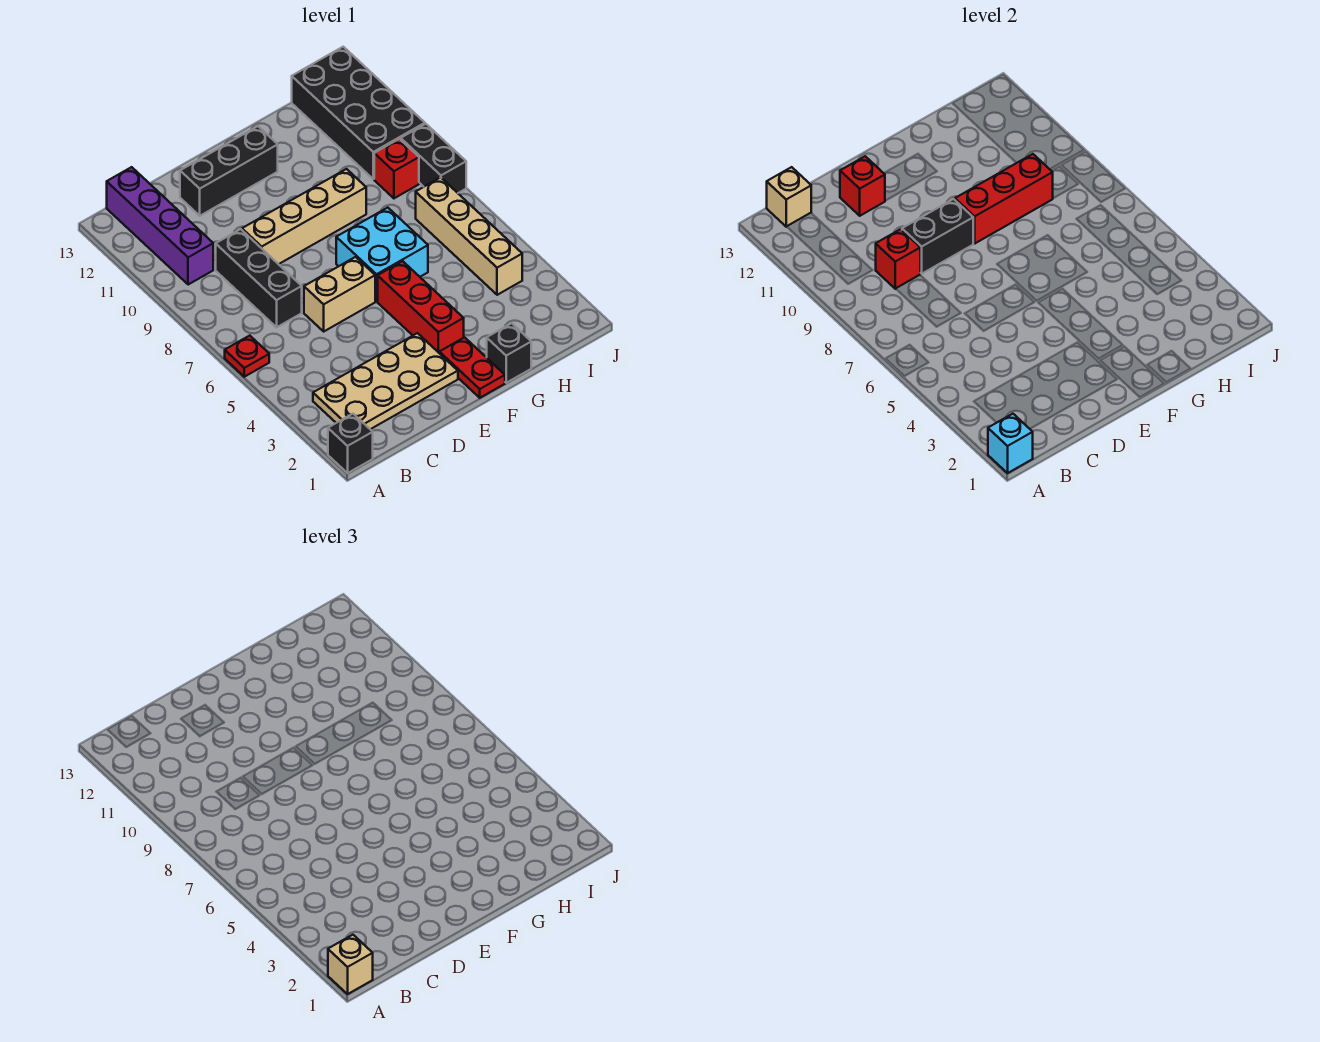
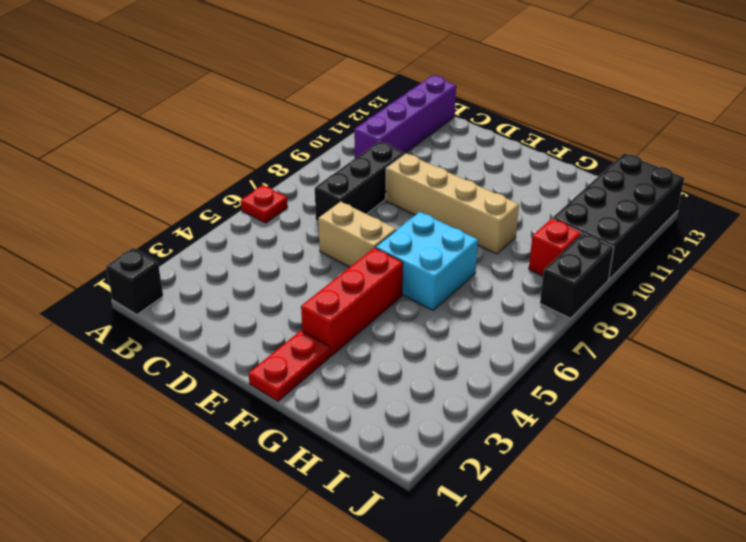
none -> tan plate B2:E3 level 1
none -> black brick D12:F12 level 1
none -> black brick G1 level 1

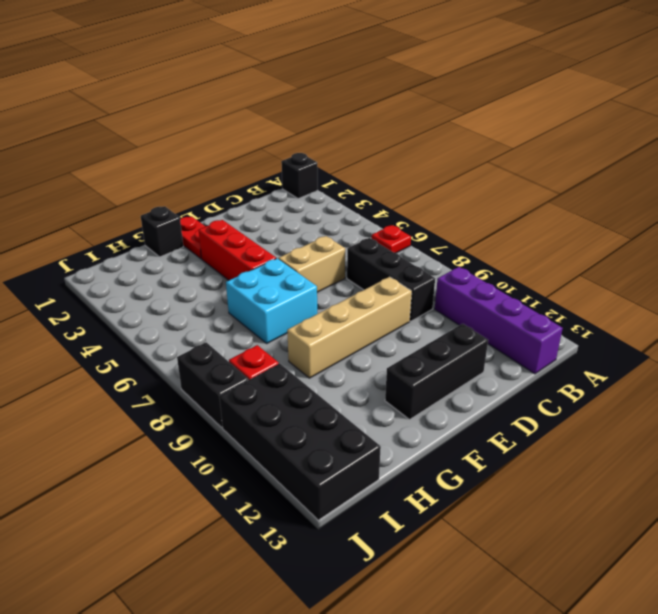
none -> tan plate B2:E3 level 1
none -> tan brick I4:I7 level 1
none -> cyan brick A1 level 2

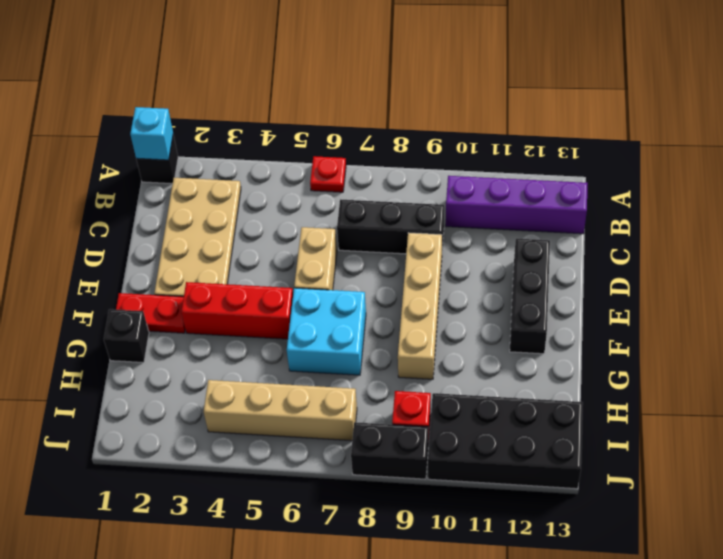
none -> tan brick B13 level 2
none -> red brick C9 level 2
none -> black brick D9:E9 level 2

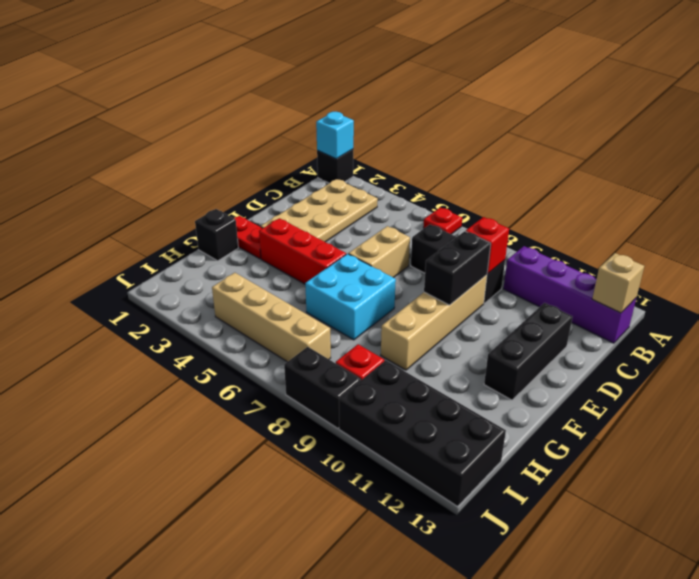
none -> red brick D12 level 2
none -> red brick F9:H9 level 2
none -> tan brick A1 level 3

